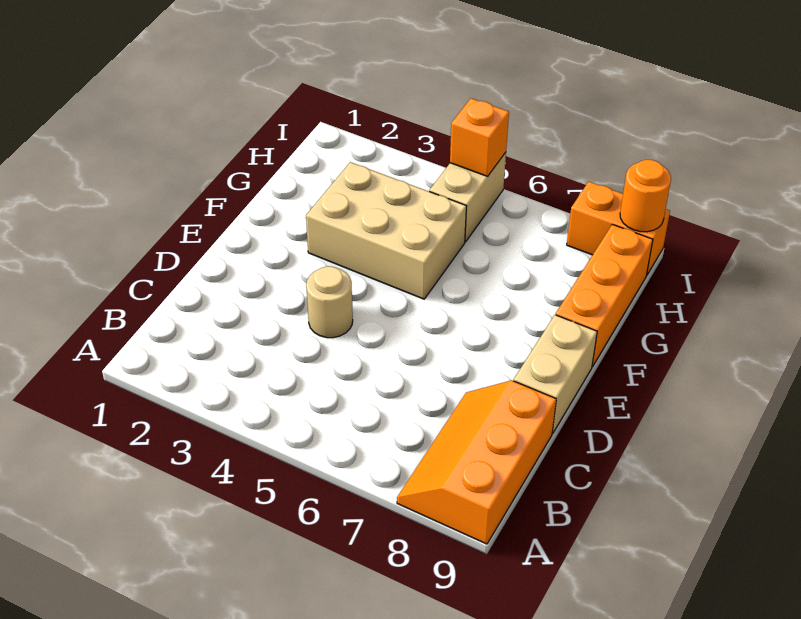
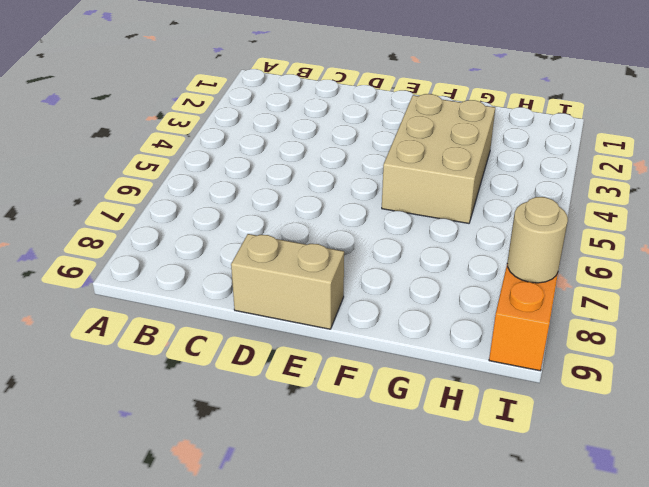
tan round brick I8 level 2 -> tan round brick D4 level 1
none -> orange slope A8:C9 level 1 top 9
none -> orange brick F9:H9 level 1

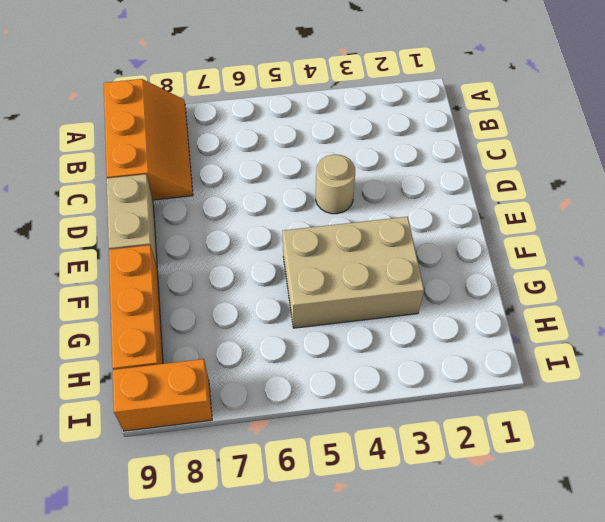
none -> tan brick H5:I5 level 1
none -> orange brick I5 level 2

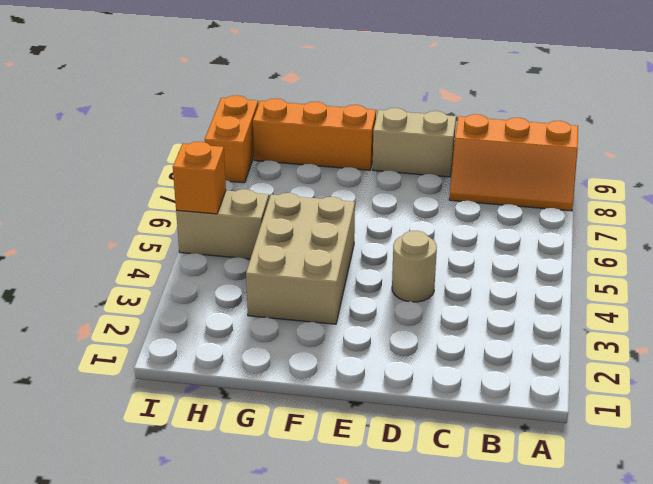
none -> orange round brick I9 level 2

